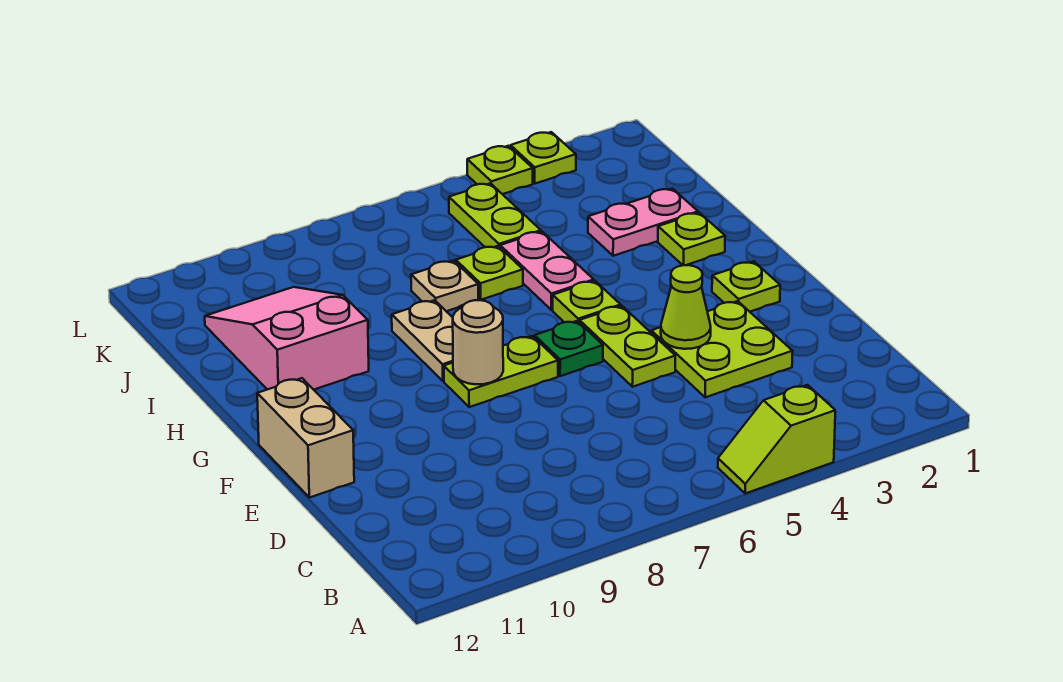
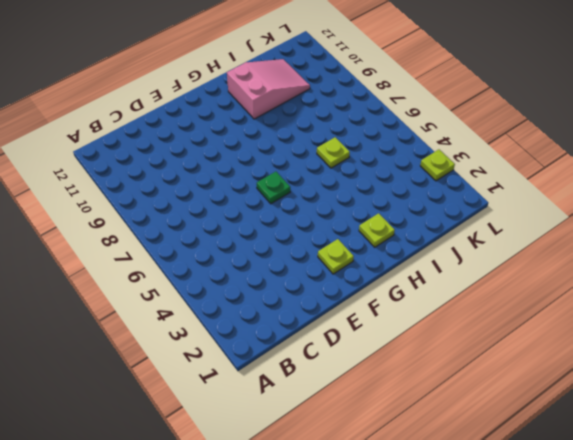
none -> lime slope A4:A5 level 1 top 4
none -> lime plate D3:E4 level 1
none -> lime plate E5:F5 level 1

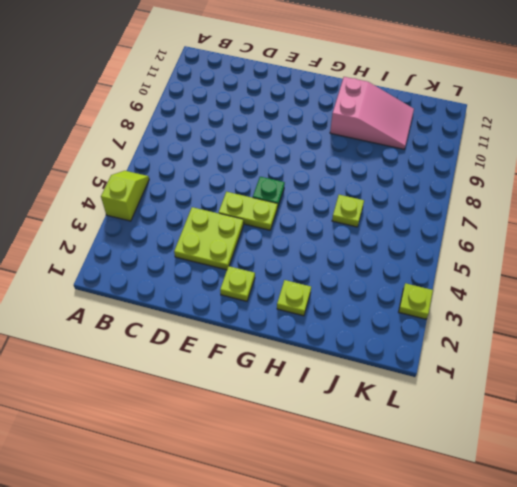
none -> tan brick E12:F12 level 1
none -> lime plate F7:F8 level 1
none -> lime plate G5 level 1

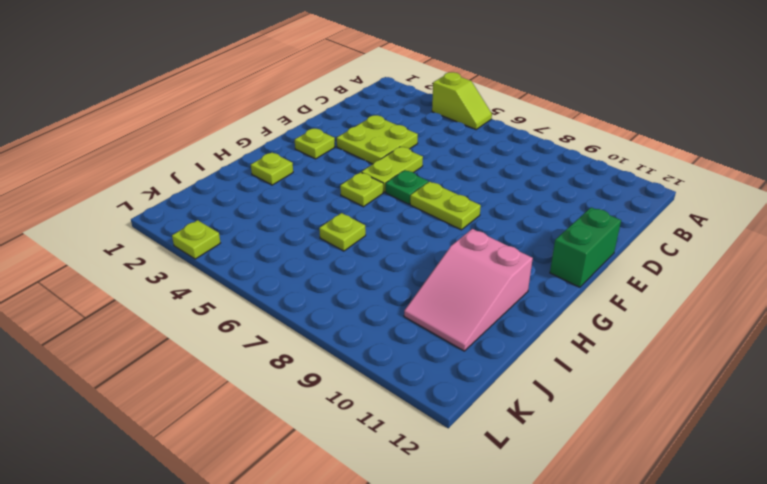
green brick E12:F12 level 1 -> tan brick E12:F12 level 1
none -> tan plate G8:H8 level 1
none -> pink plate H5:I5 level 1
none -> pink plate I2:I3 level 1

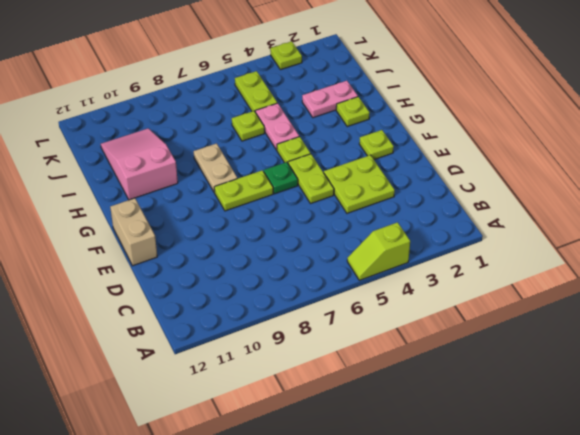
none -> tan plate I7 level 1
none -> lime plate L4 level 1
none -> lime cone E4 level 2

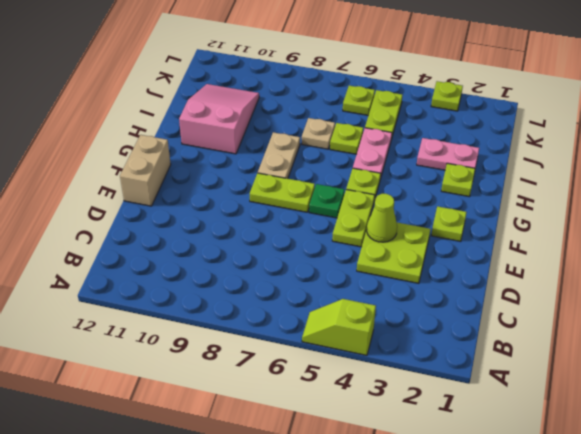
lime plate K6 level 1 -> lime plate L4 level 1
none -> tan round brick F8 level 2

